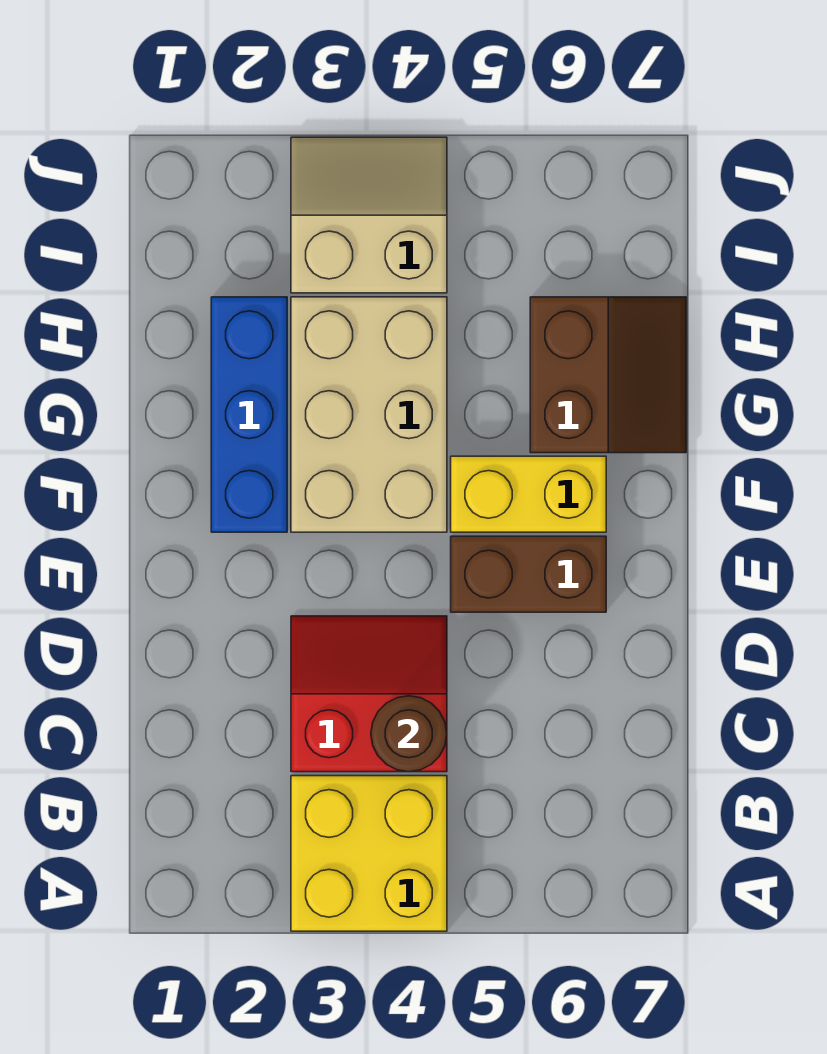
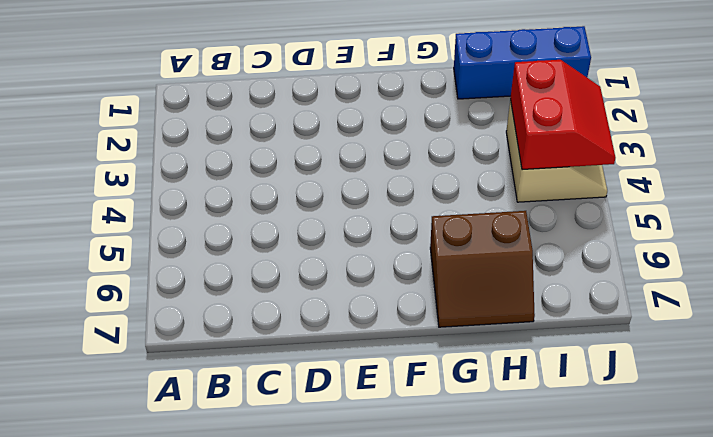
blue brick H1:J1 level 1 -> blue brick F2:H2 level 1
red slope I3:J4 level 2 top I -> red slope C3:D4 level 1 top C
none -> yellow brick A3:B4 level 1
none -> brown brick E5:E6 level 1

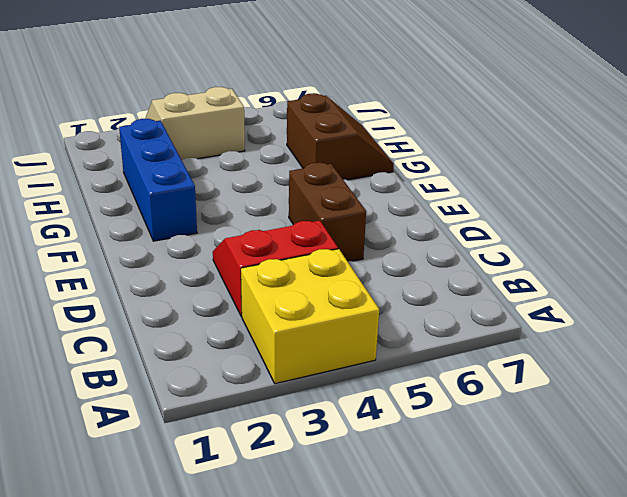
brown brick D5:E5 level 1 -> brown brick E5:E6 level 1
none -> tan brick F3:H4 level 1
none -> yellow brick F5:F6 level 1

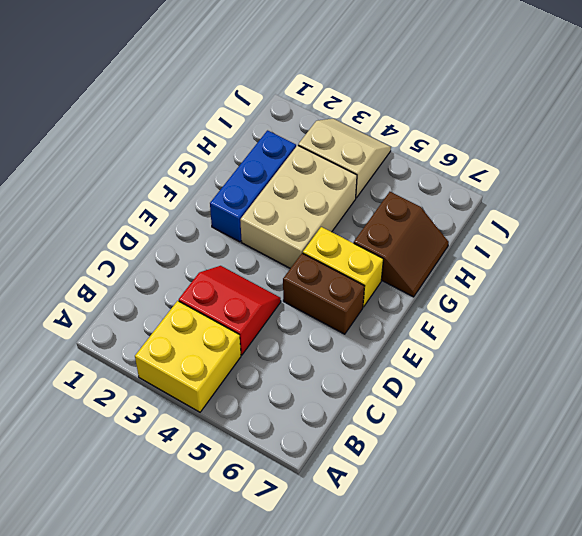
none -> brown round brick C4 level 2

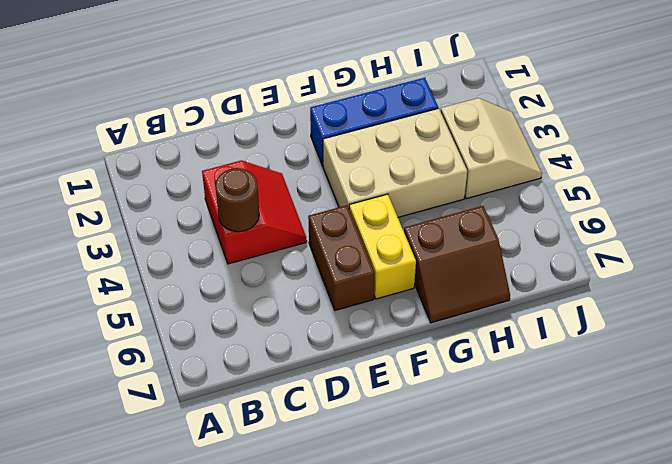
none -> yellow brick A3:B4 level 1

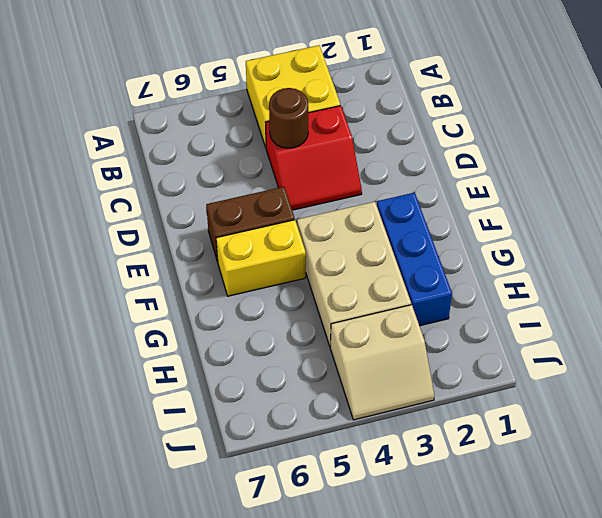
none -> brown slope G6:H7 level 1 top 6

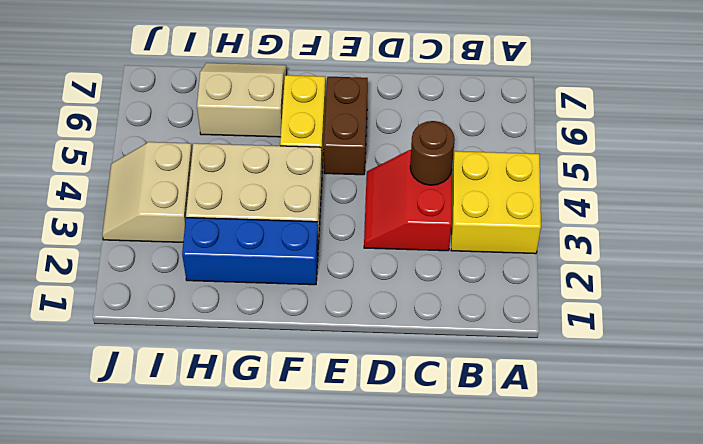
tan slope G6:H7 level 1 top 6 -> brown slope G6:H7 level 1 top 6

